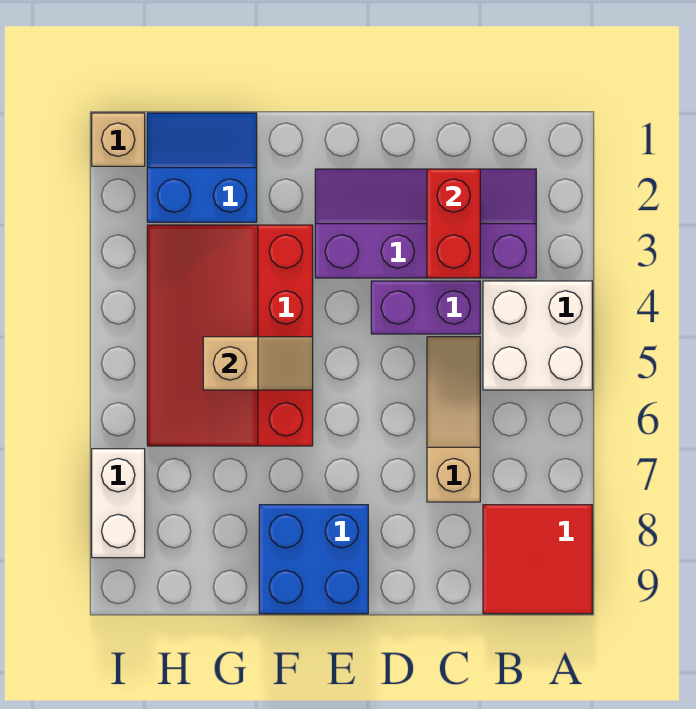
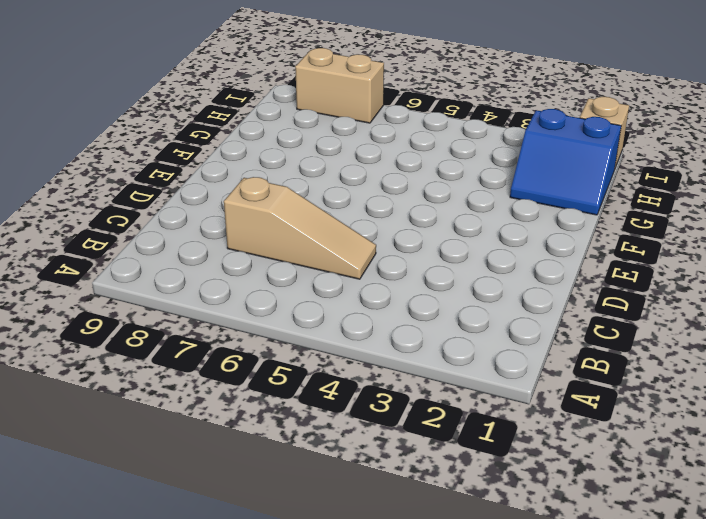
blue slope G1:H2 level 1 top H -> blue slope G1:H2 level 1 top 2
tan brick I7:I8 level 1 -> white brick I7:I8 level 1
none -> white brick A4:B5 level 1
none -> red tile A8:B9 level 1
none -> purple slope B2:E3 level 1 top 3

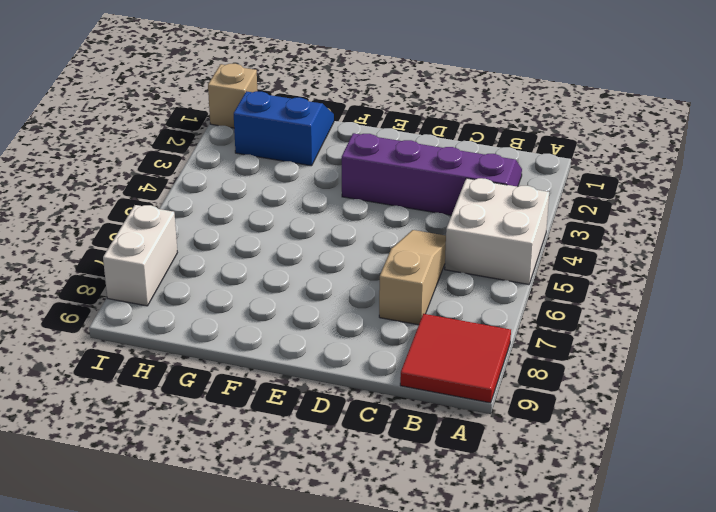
none -> purple brick C4:D4 level 1
none -> blue brick E8:F9 level 1
none -> red slope F3:H6 level 1 top F

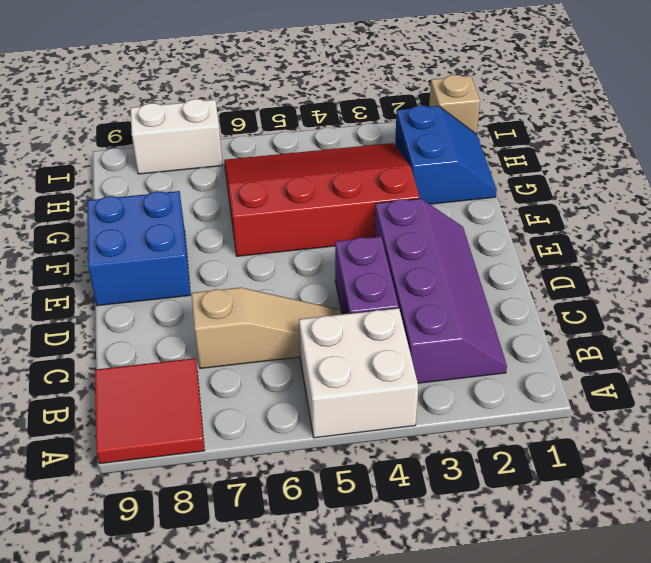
none -> red brick C2:C3 level 2
none -> tan slope F5:G5 level 2 top G

